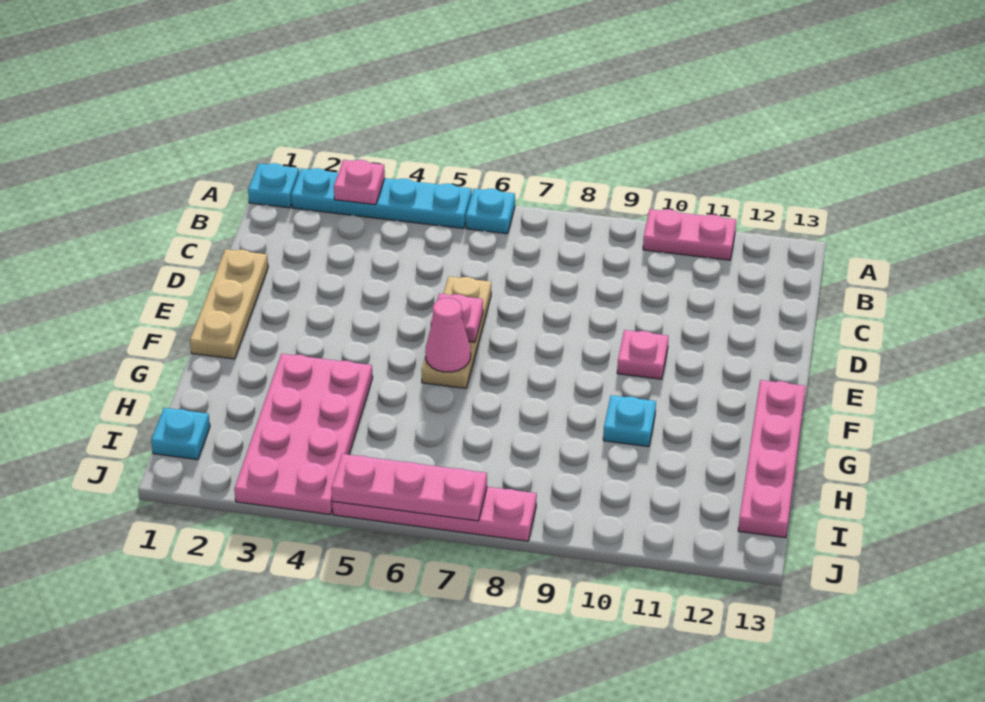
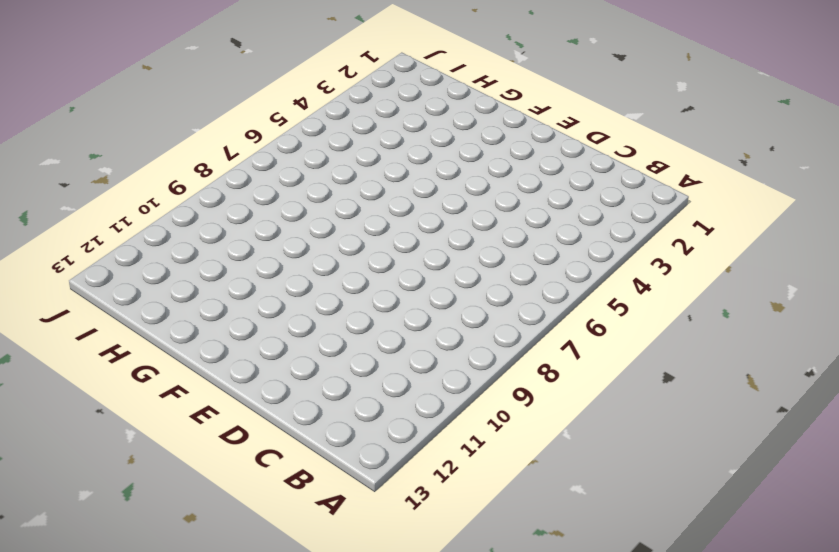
none -> cyan plate A1 level 1
none -> cyan plate A2:A5 level 1
none -> cyan plate A6 level 1

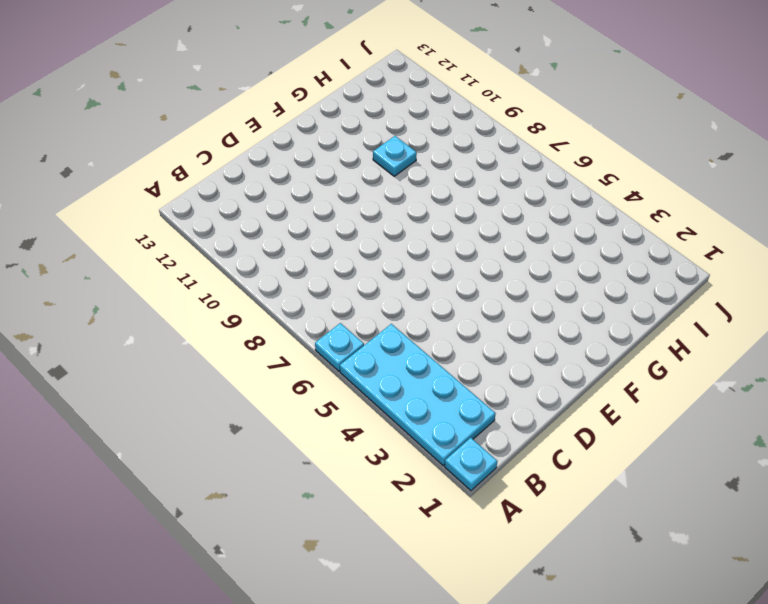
cyan plate A2:B5 level 1 -> cyan plate A2:A5 level 1
none -> pink plate A10:A11 level 1
none -> tan plate D1:F1 level 1
none -> tan plate D6:F6 level 1

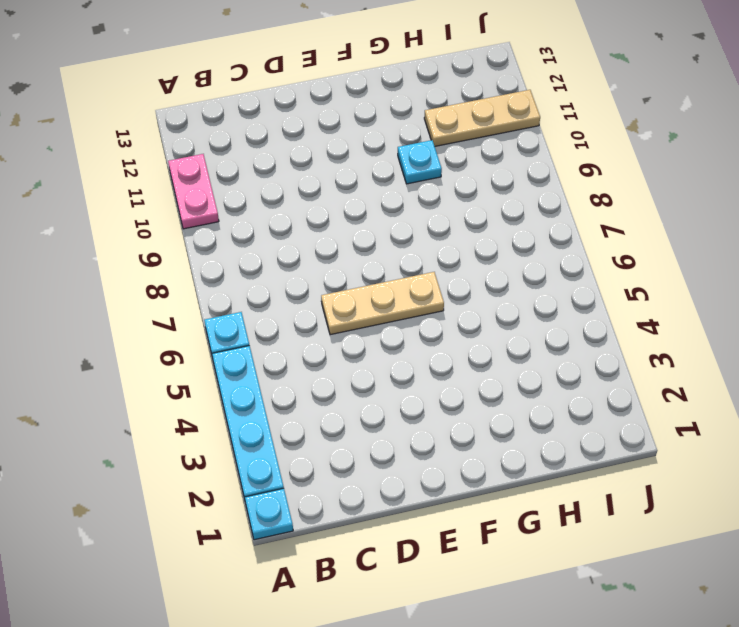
tan plate H11:J11 level 1 -> tan plate D1:F1 level 1
none -> pink plate E10 level 1
none -> pink plate F13:I13 level 1
none -> pink plate G3:J4 level 1

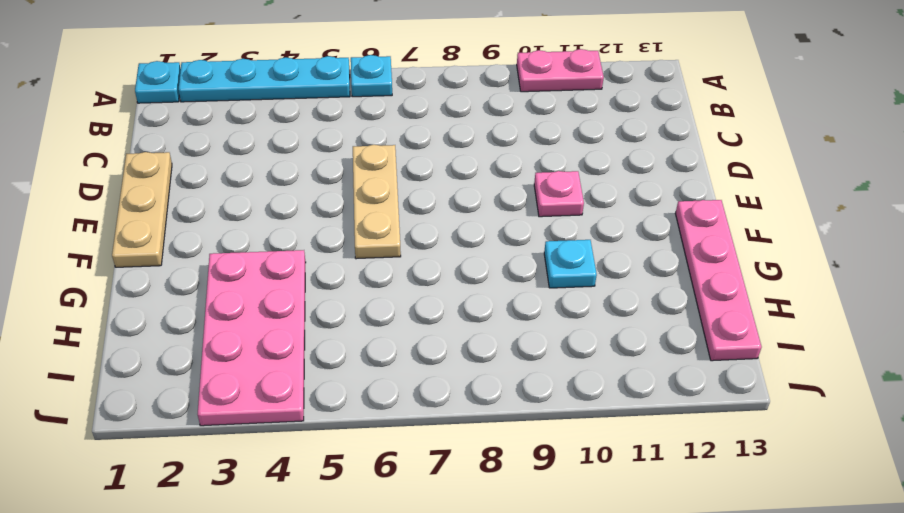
none -> cyan plate I1 level 1
none -> pink plate J5:J8 level 1
none -> pink plate A3 level 2

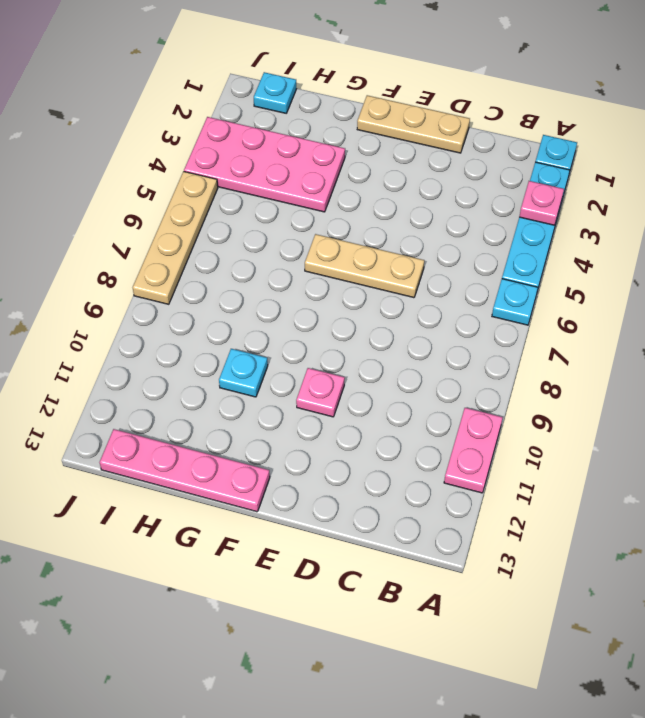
tan plate J5:J8 level 1 -> pink plate J5:J8 level 1
none -> pink plate E6 level 2
none -> pink cone F6 level 2
none -> pink plate J5:J7 level 2

